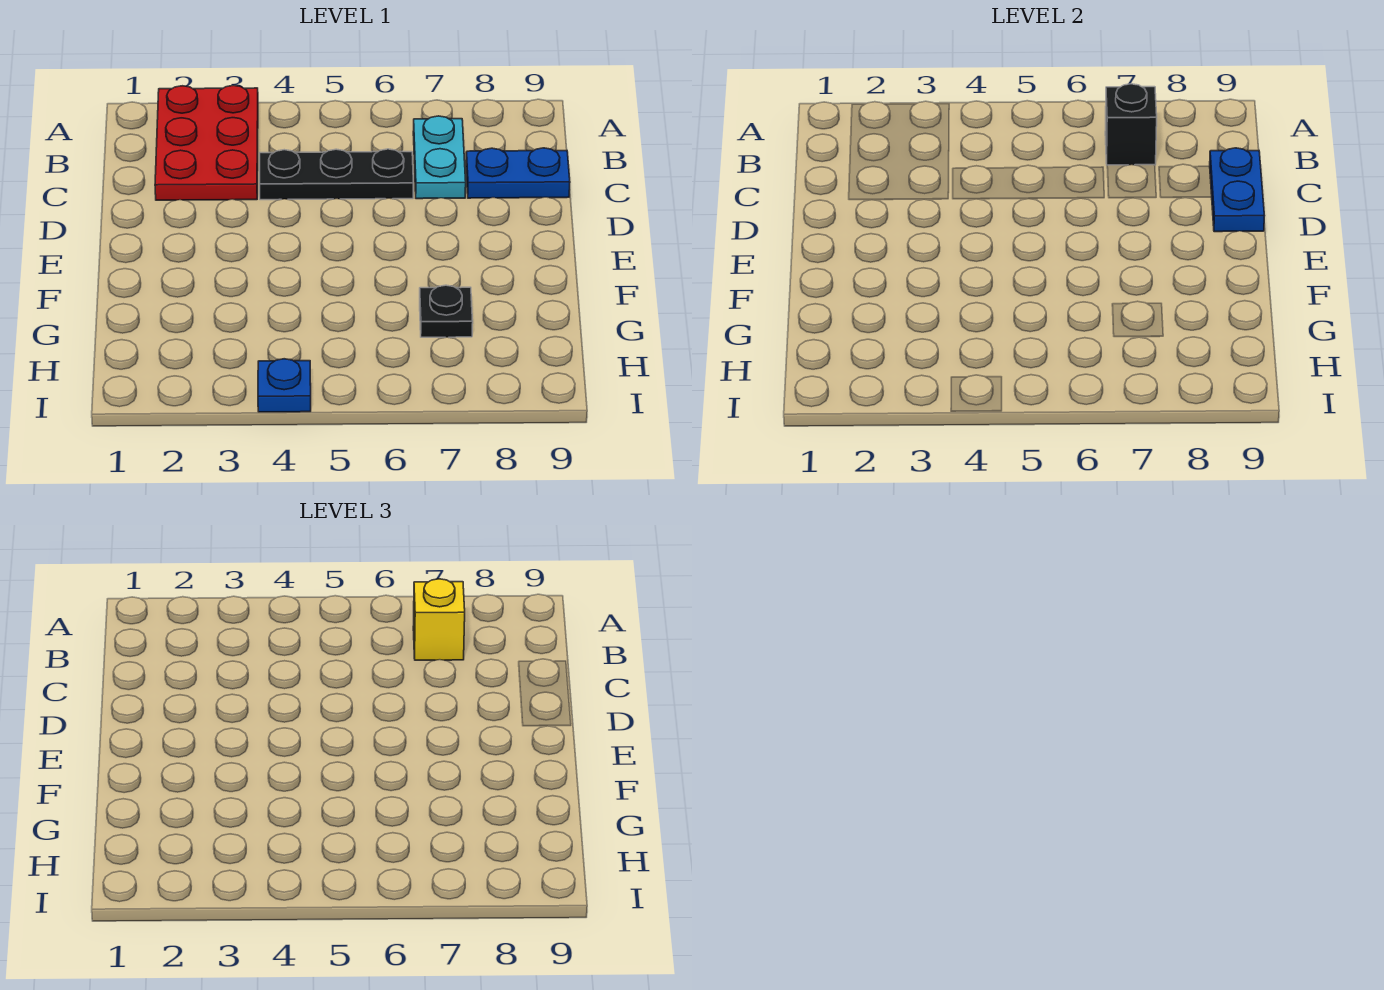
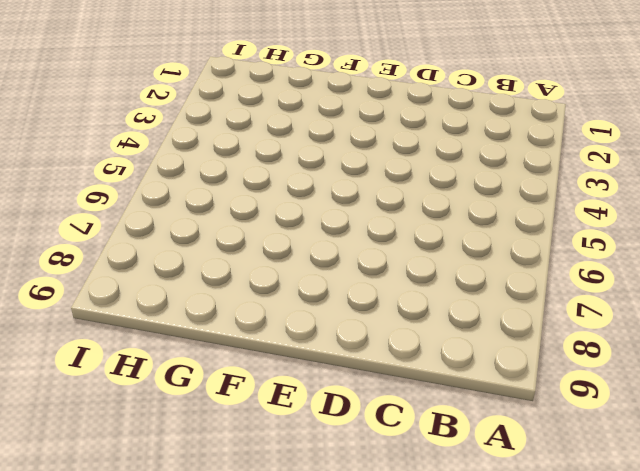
none -> red plate A2:C3 level 1
none -> cyan plate B7:C7 level 1

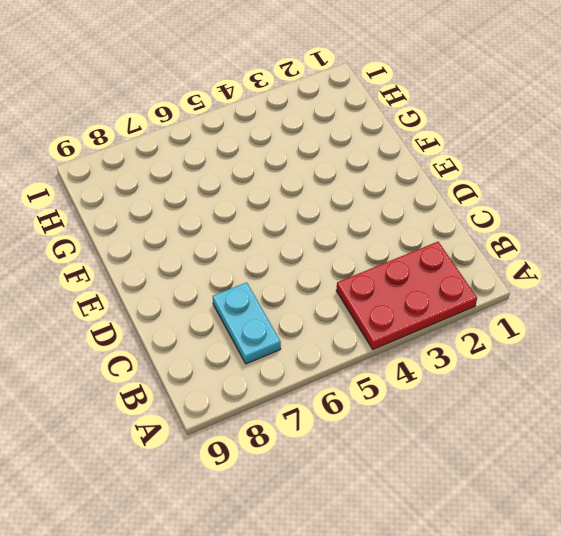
red plate A2:B4 level 1 -> red plate A2:C3 level 1
none -> black plate C4:C6 level 1
none -> blue plate C8:C9 level 1

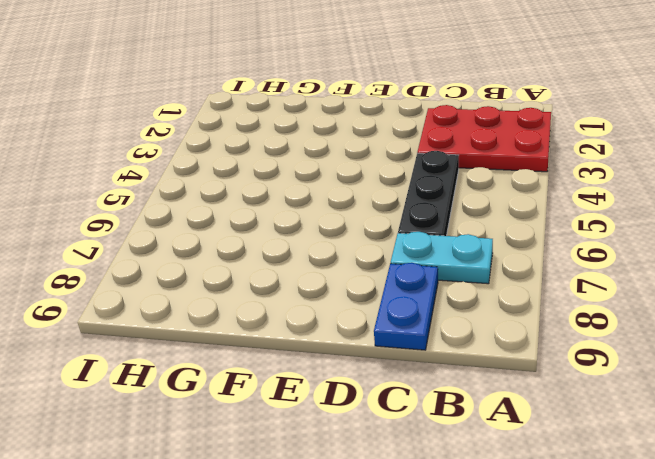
none -> black plate G7 level 1
none -> blue plate I4 level 1

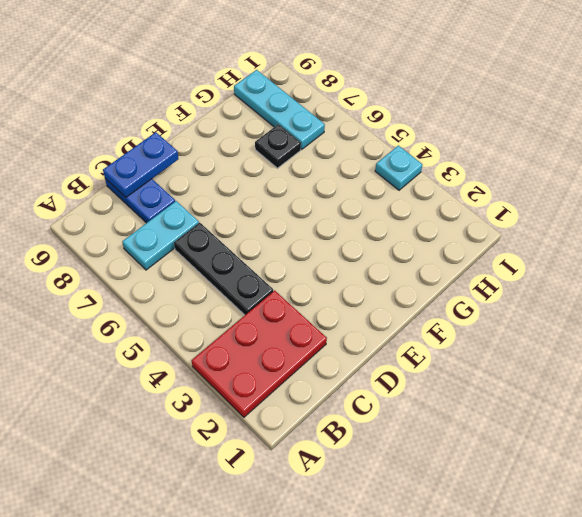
cyan plate H7:H9 level 1 -> none
cyan plate I4 level 1 -> blue plate I4 level 1
none -> black brick B7 level 2
none -> yellow brick B7 level 3

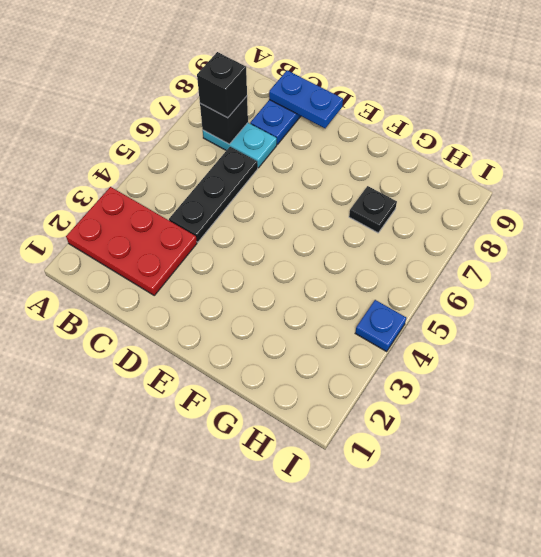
black brick B7 level 3 -> yellow brick B7 level 3

